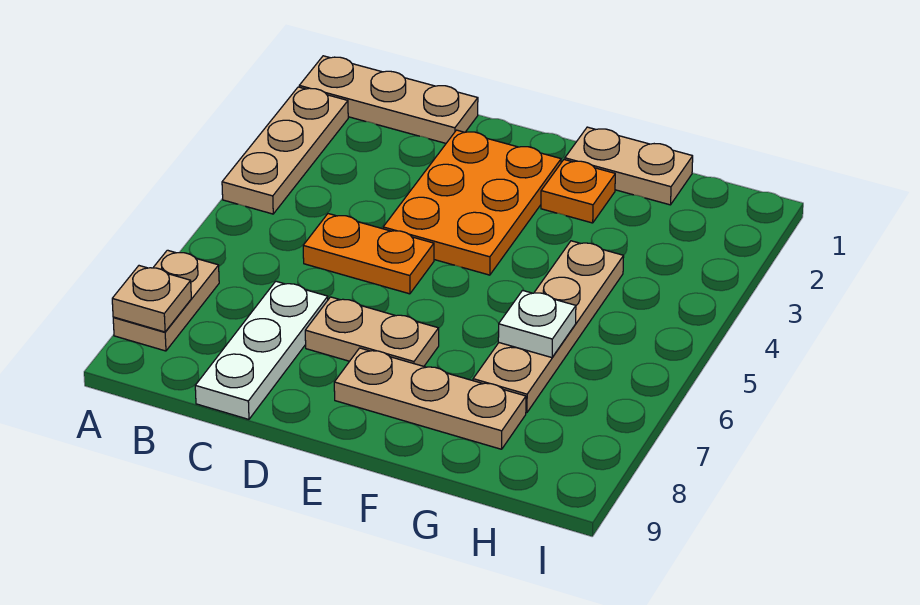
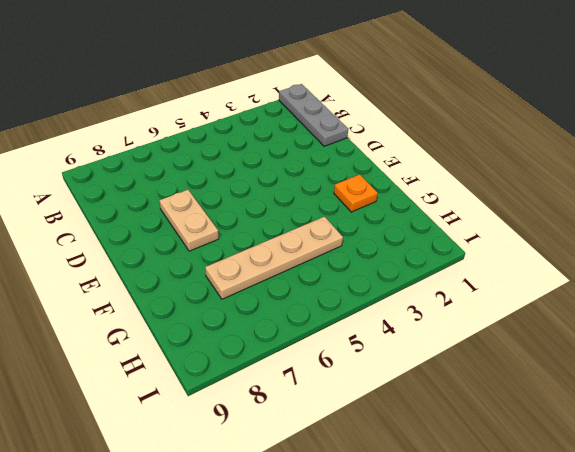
grey plate A1:C1 level 1 -> tan plate A1:C1 level 1
none -> tan plate A2:A4 level 1
none -> tan plate A7:A8 level 1
none -> orange plate C5:D5 level 1

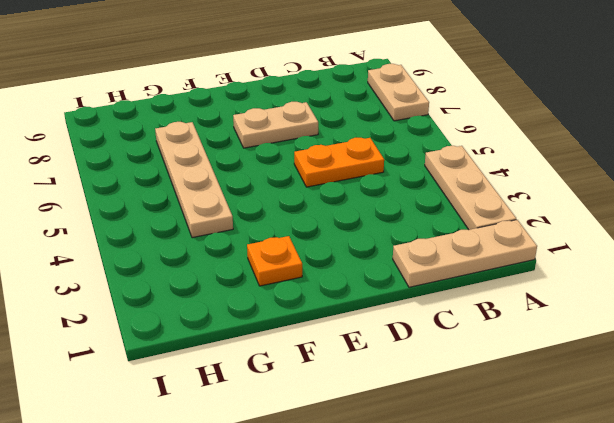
none -> white plate C7:C9 level 1
none -> orange plate D2:E4 level 1
none -> tan plate E8:G8 level 1

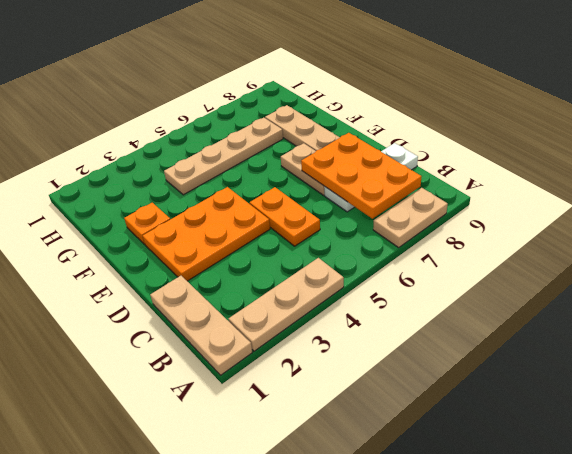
orange plate B7:D8 level 2 -> none
none -> tan plate F1:G1 level 1
none -> tan plate A8 level 2
none -> white plate G6 level 2

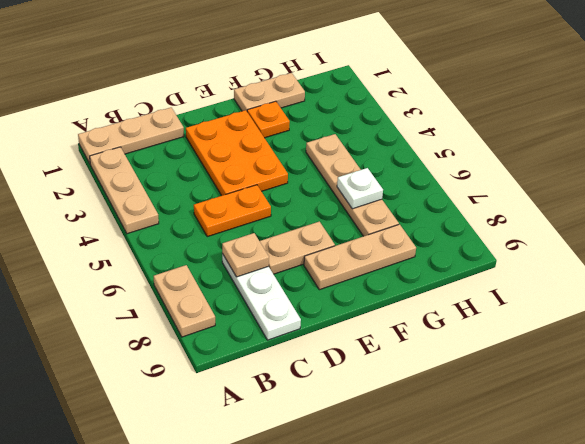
tan plate C7 level 2 -> tan plate A8 level 2

